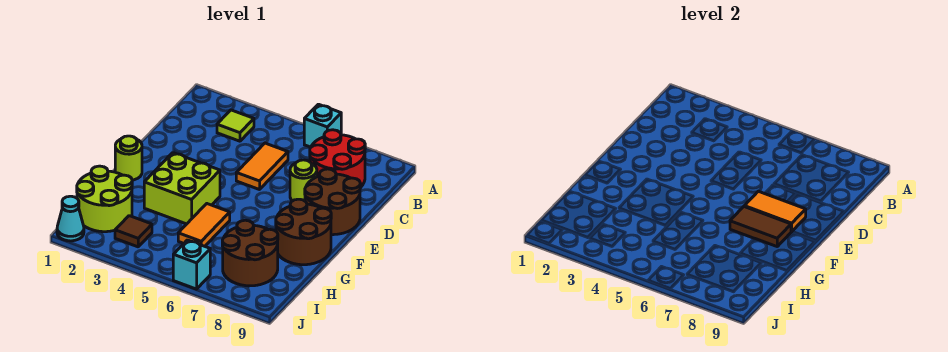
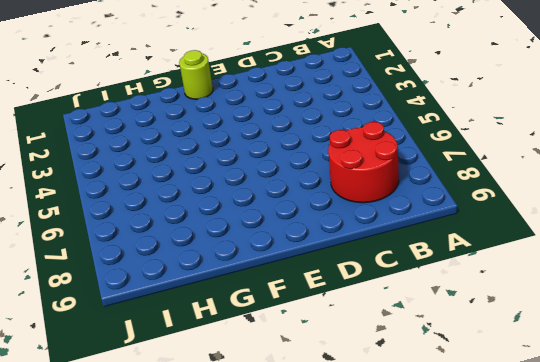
none -> cyan brick A6 level 1
none -> lime tile B3 level 1
none -> orange tile C5:D5 level 1

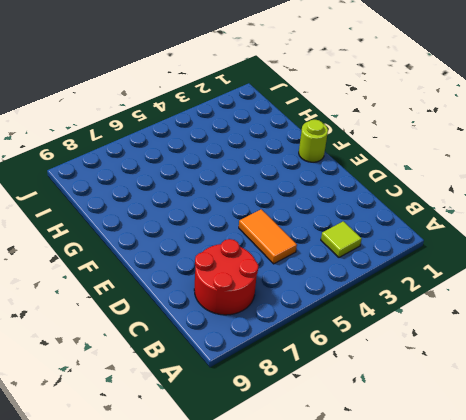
none -> cyan brick A6 level 1
none -> lime round brick D7 level 1
none -> brown round brick D8:E9 level 1

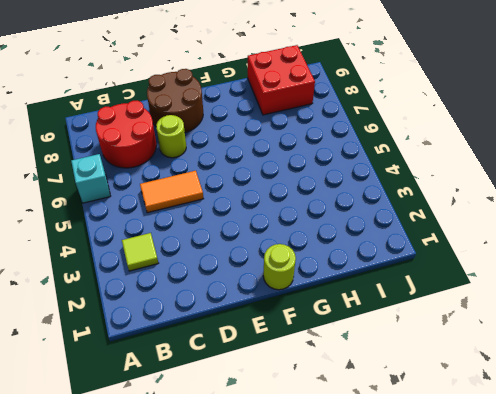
red brick H8:I9 level 1 -> brown round brick H7:I8 level 1
none -> lime brick F3:G4 level 1
none -> brown round brick F8:G9 level 1
none -> orange tile G5:H5 level 1

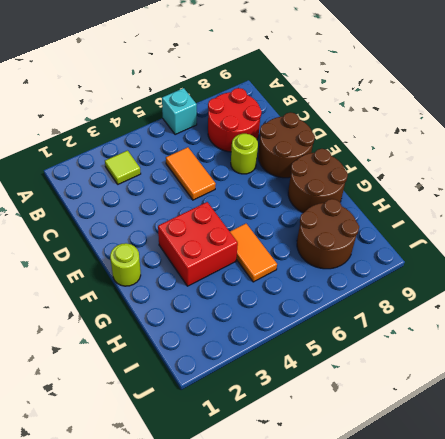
red brick F3:G4 level 1 -> lime brick F3:G4 level 1
none -> lime round brick H1:I2 level 1
none -> brown tile I3 level 1
none -> cyan cone J1 level 1

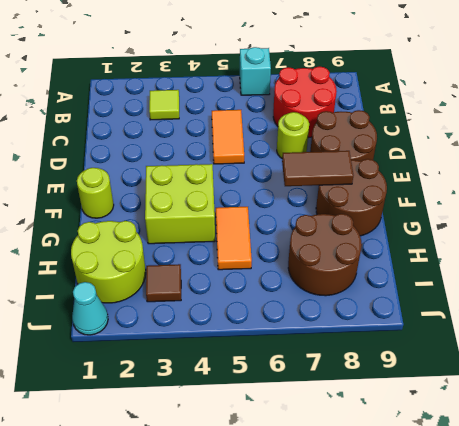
none -> cyan brick J6 level 1
none -> orange tile E7:E8 level 2

